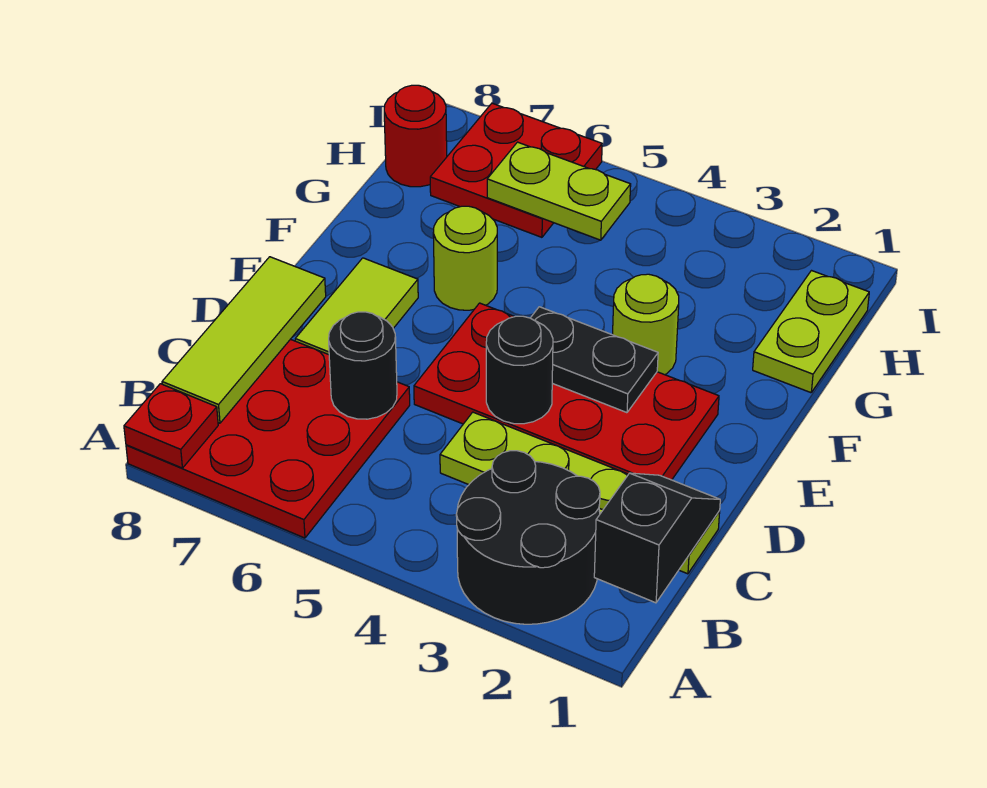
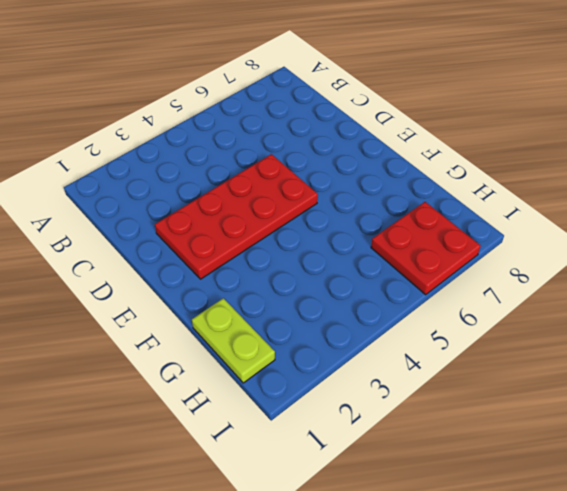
none -> black round brick A2:B3 level 1
none -> red plate A6:C8 level 1
none -> lime plate C1:C4 level 1

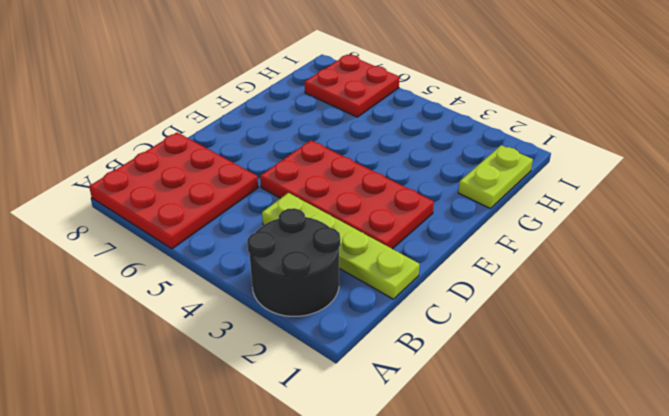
none -> lime tile D7:E7 level 1
none -> lime round brick F3 level 1
none -> lime round brick F6 level 1

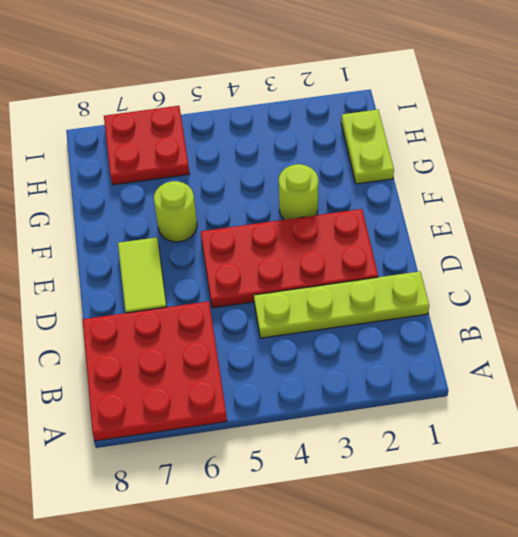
none -> black round brick A2:B3 level 1
none -> red round brick H8 level 1
none -> red plate A8 level 2

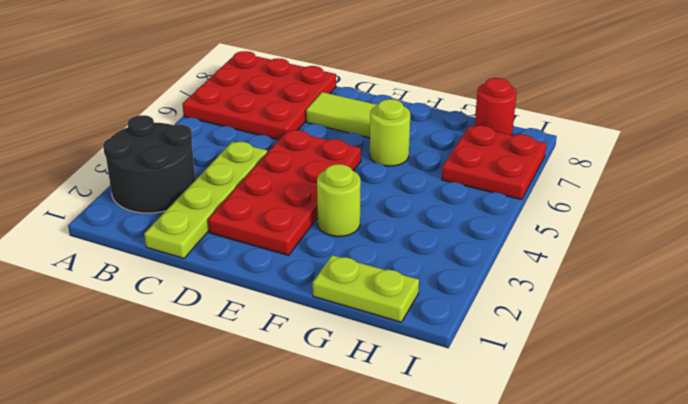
none -> red plate A8 level 2
none -> black slope B1:C1 level 2 top B
none -> lime tile B8:D8 level 2

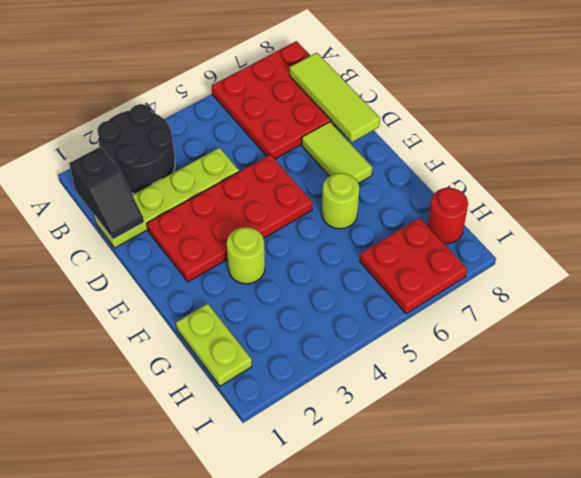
none -> red plate A8 level 2
none -> black round brick C6 level 2
none -> black round brick D4 level 2

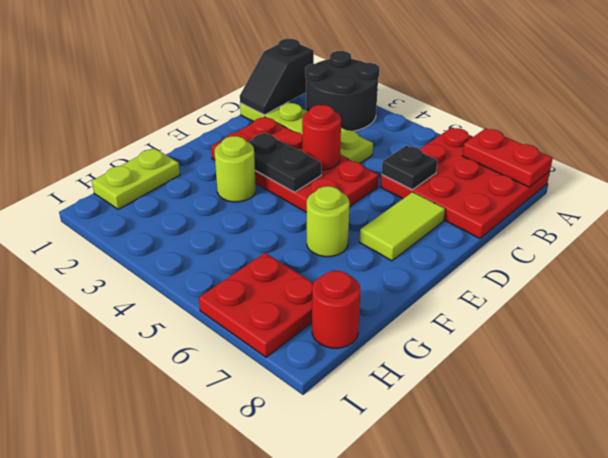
red plate A7:A8 level 2 -> red plate A8 level 2
black plate C6 level 2 -> black round brick C6 level 2
red round brick D4 level 2 -> black round brick D4 level 2
none -> lime tile B8:D8 level 2
none -> lime plate H5:H6 level 2

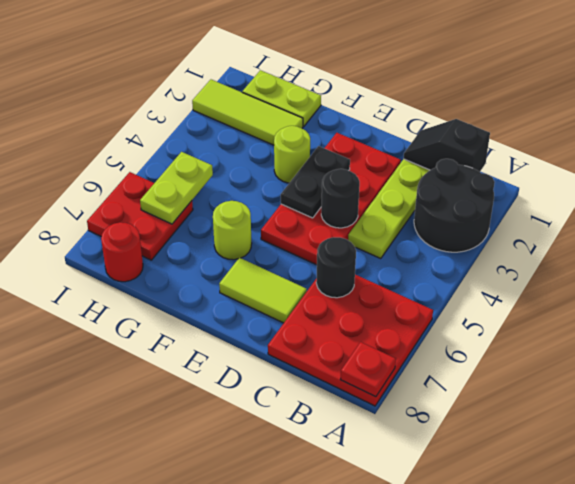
lime tile G2:I2 level 1 -> lime tile B8:D8 level 2

